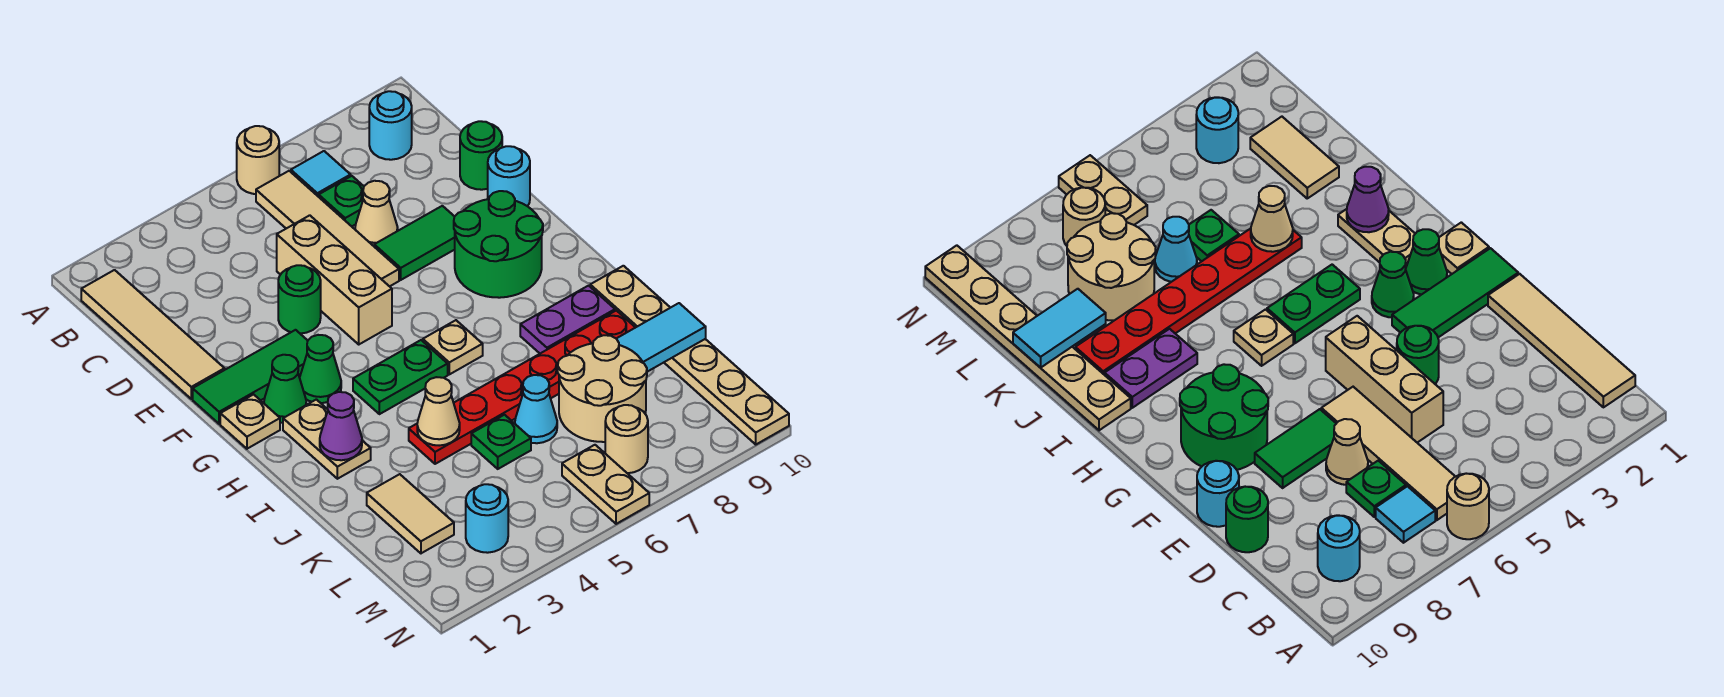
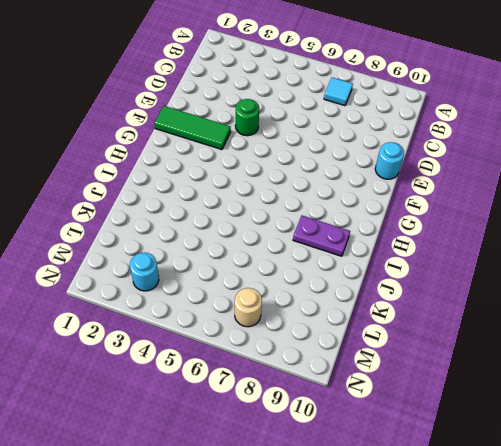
none -> tan round brick A6 level 1
none -> tan tile B1:E1 level 1
none -> tan tile B6:E6 level 1
none -> cyan round brick B9 level 1

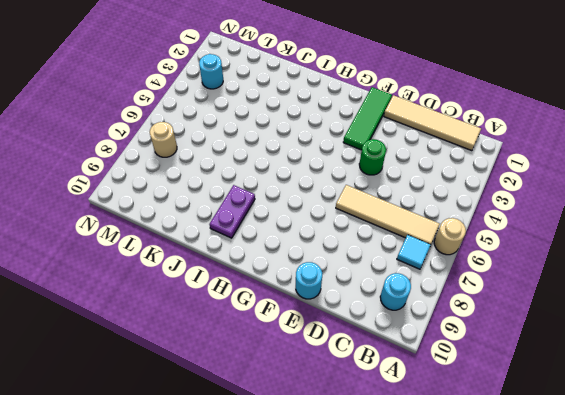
none -> green plate C7 level 1
none -> tan brick D5:F5 level 1
none -> tan cone D7 level 1
none -> green round brick D10 level 1

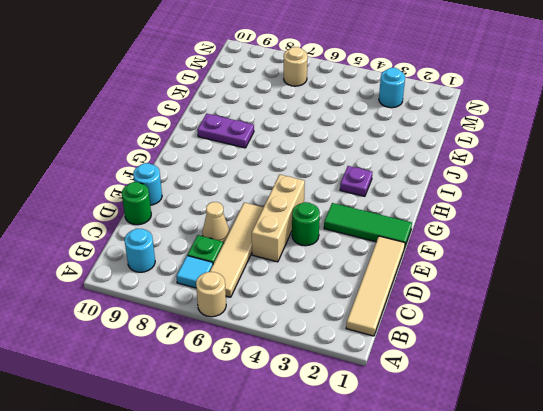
purple plate H3 level 1 -> none
none -> green tile E7:E8 level 1
none -> green round brick F8:G9 level 1
none -> tan plate G1 level 1
none -> green cone G2 level 1

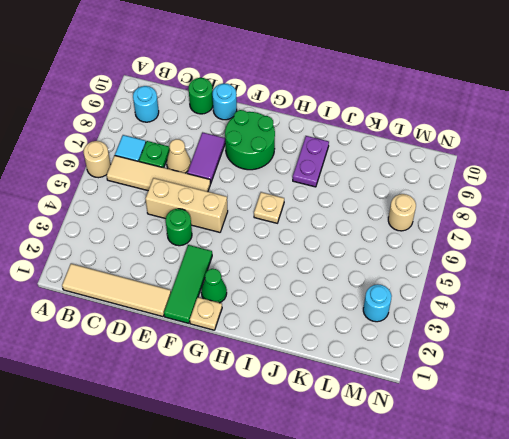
purple tile E7:E8 level 1 -> green tile E7:E8 level 1
none -> green cone G3 level 1
none -> tan plate H2:I2 level 1
none -> green plate H4:H5 level 1
none -> tan plate I10:N10 level 1

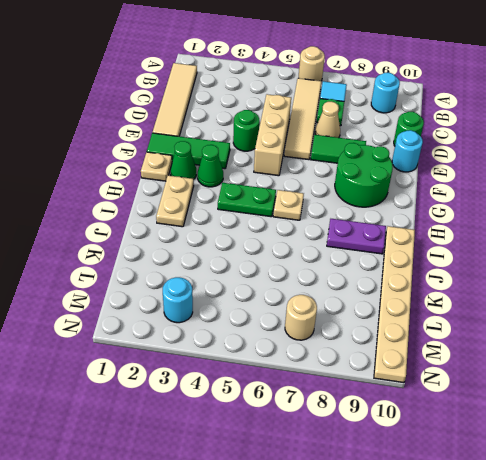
none -> red plate J4:J9 level 1
none -> tan tile K2:L2 level 1
none -> green plate K5 level 1
none -> cyan cone K6 level 1

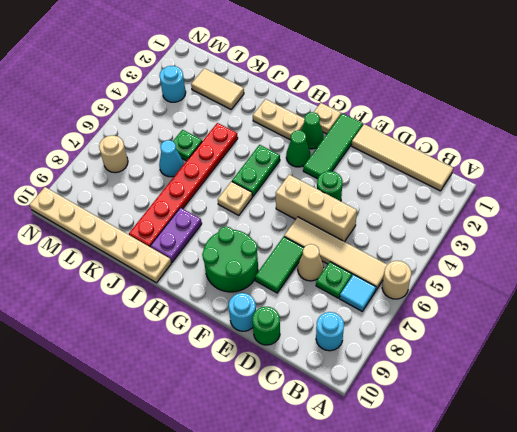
none -> tan round brick K7:L8 level 1
none -> tan plate M6:N6 level 1
none -> purple cone I2 level 2
none -> tan cone J4 level 2

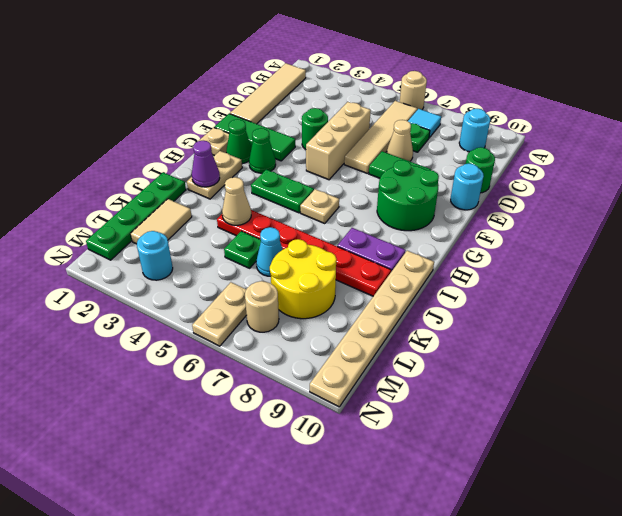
green plate J1:M1 level 1 -> none
yellow round brick K7:L8 level 1 -> tan round brick K7:L8 level 1
none -> cyan tile K9:K10 level 2

